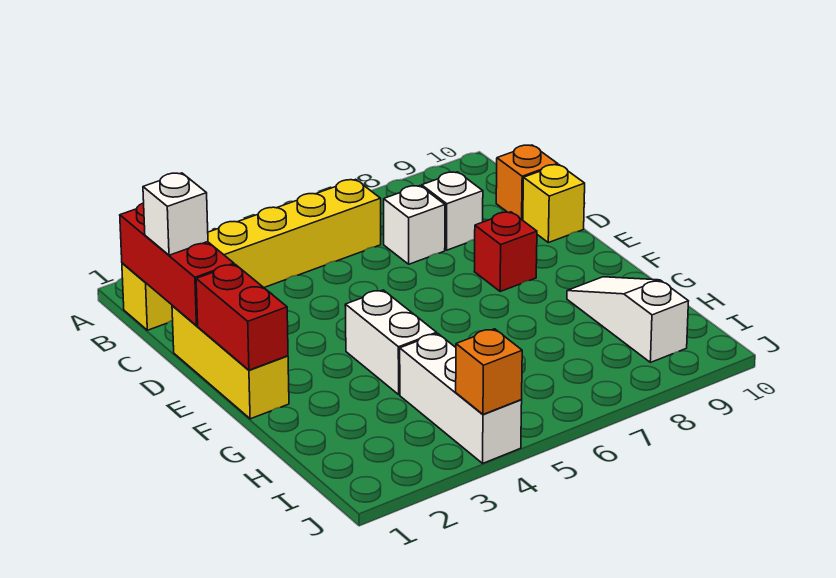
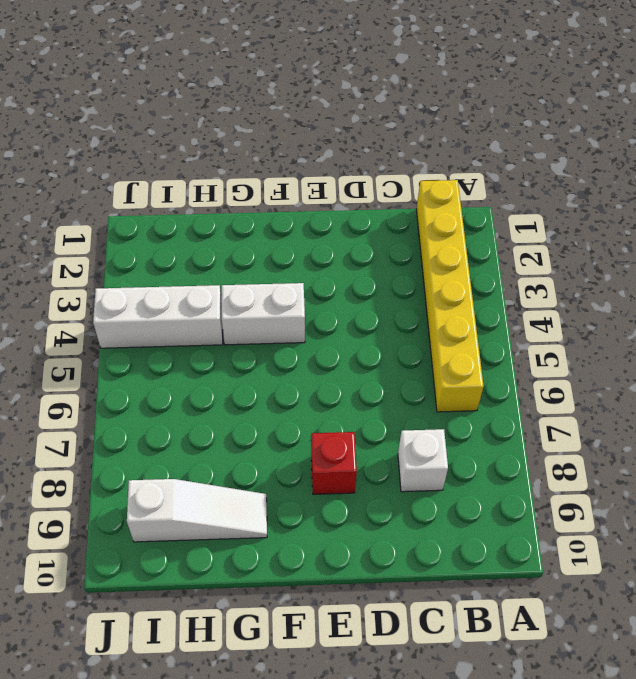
none -> white brick C7 level 1
none -> orange brick C10 level 1
none -> yellow brick D1:F1 level 1

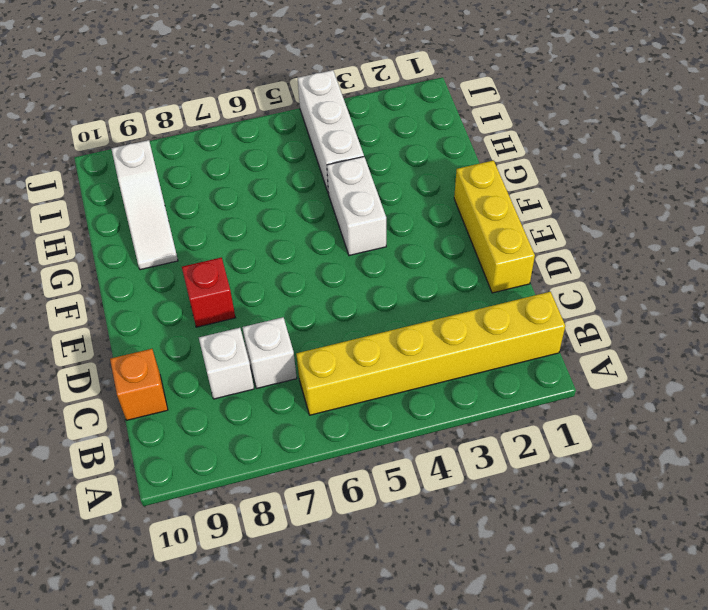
none -> yellow brick D10 level 1
none -> red brick B1:D1 level 2
none -> red brick E1:F1 level 2

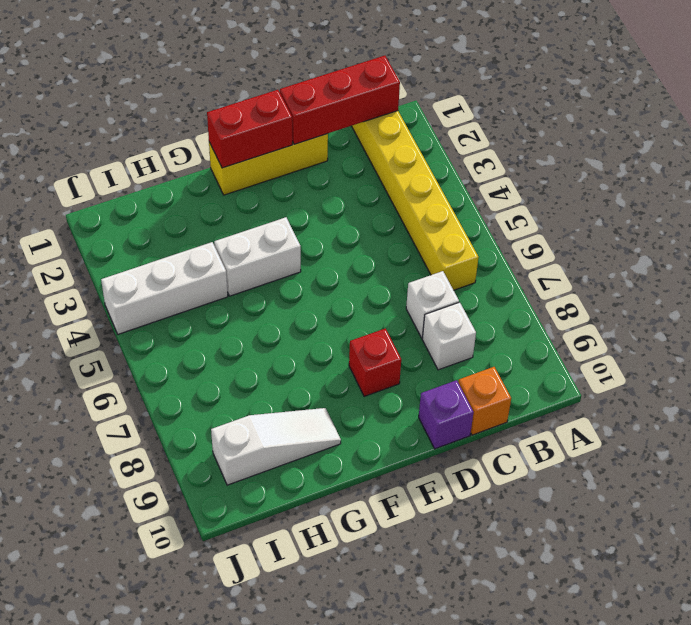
purple brick D10 level 1 -> yellow brick D10 level 1
none -> orange brick J4 level 2
none -> white brick C1 level 3

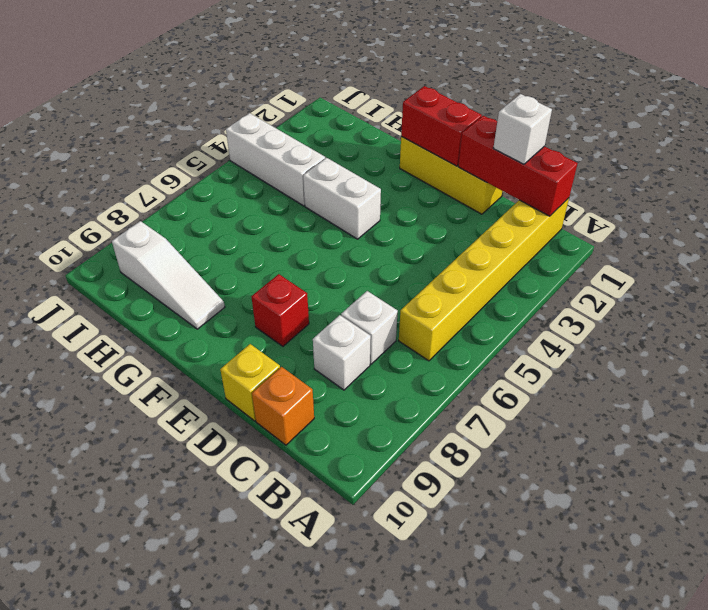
none -> orange brick J4 level 2

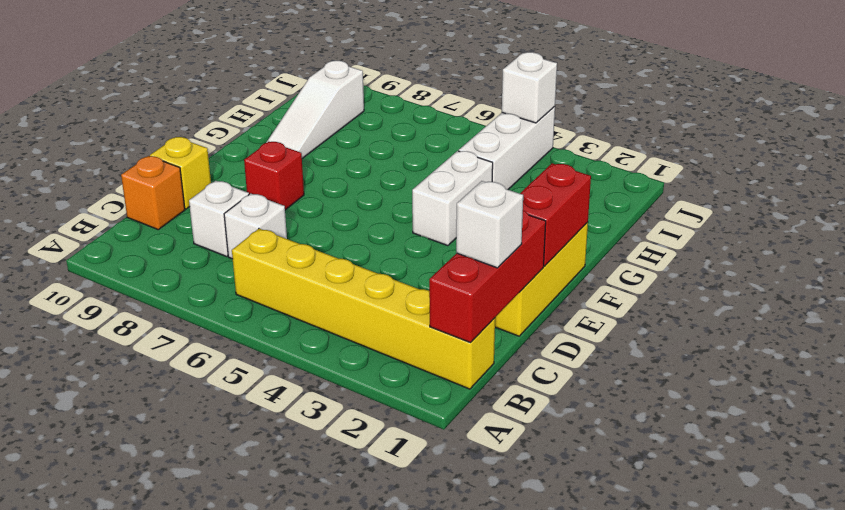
white brick J4 level 2 -> orange brick J4 level 2

